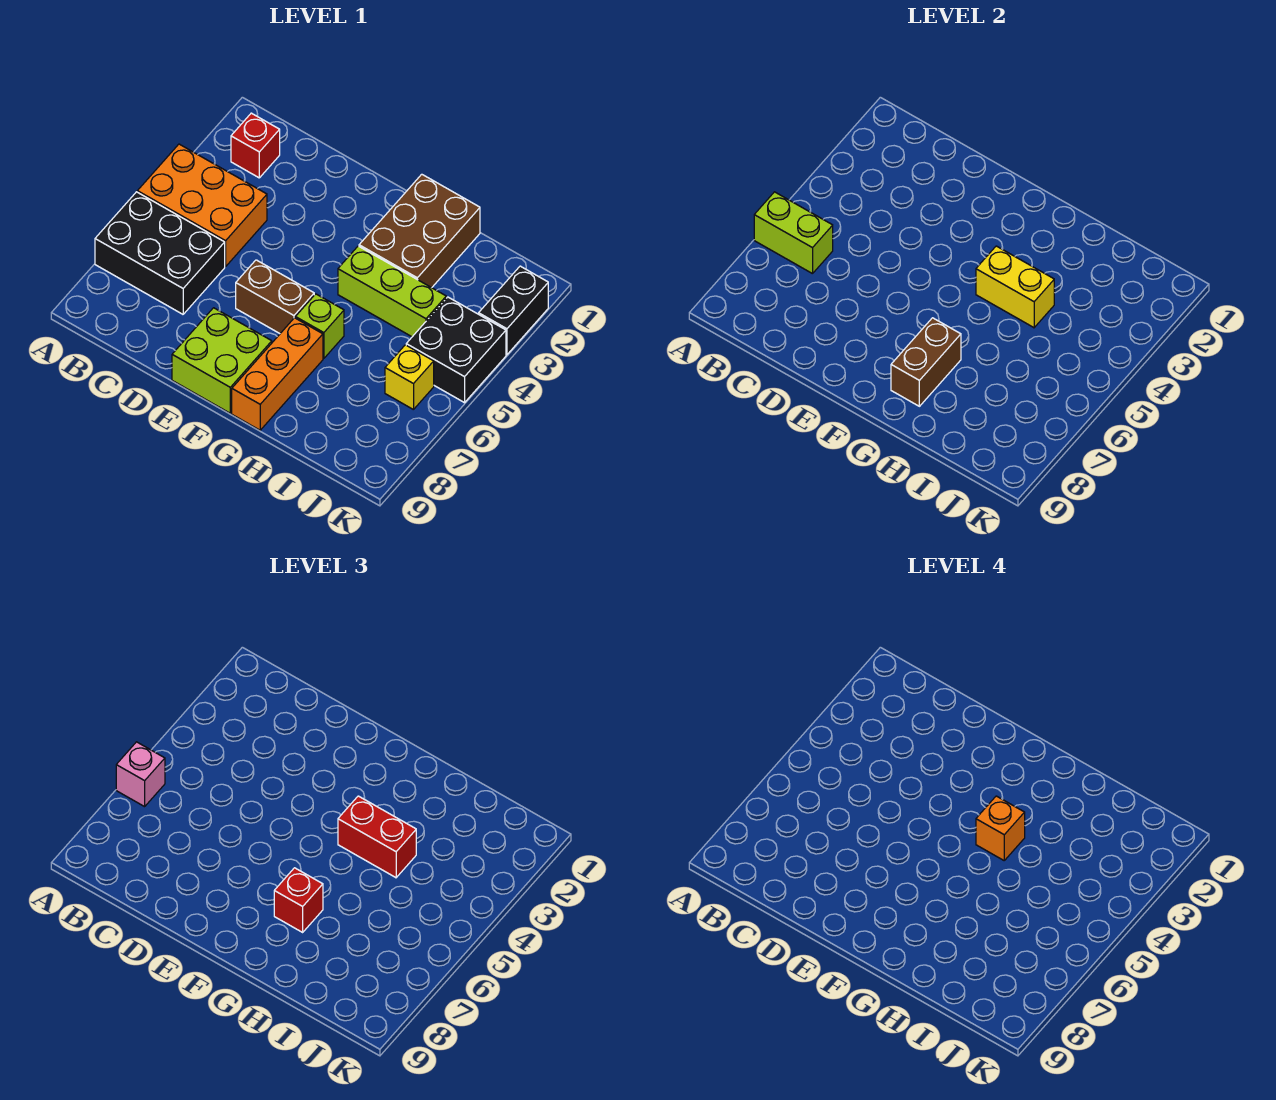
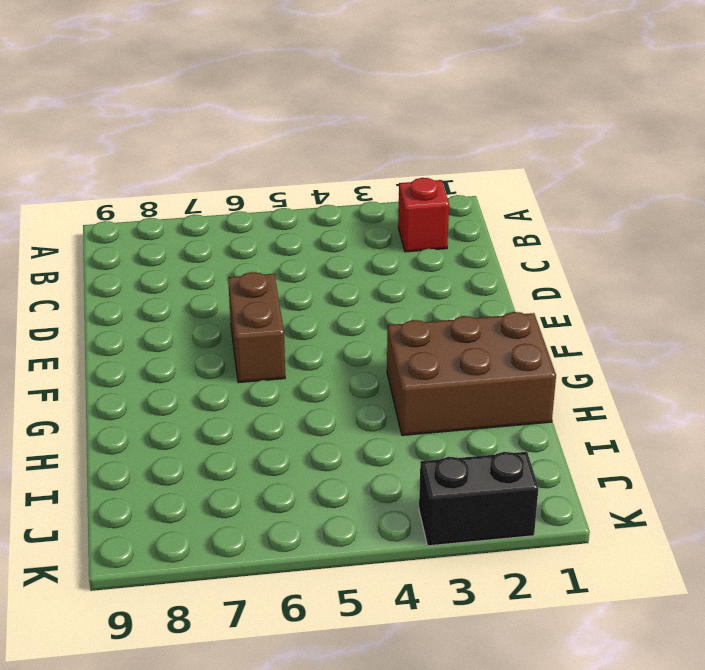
none -> orange brick A4:C5 level 1
none -> black brick A6:C7 level 1
none -> lime brick E8:F9 level 1

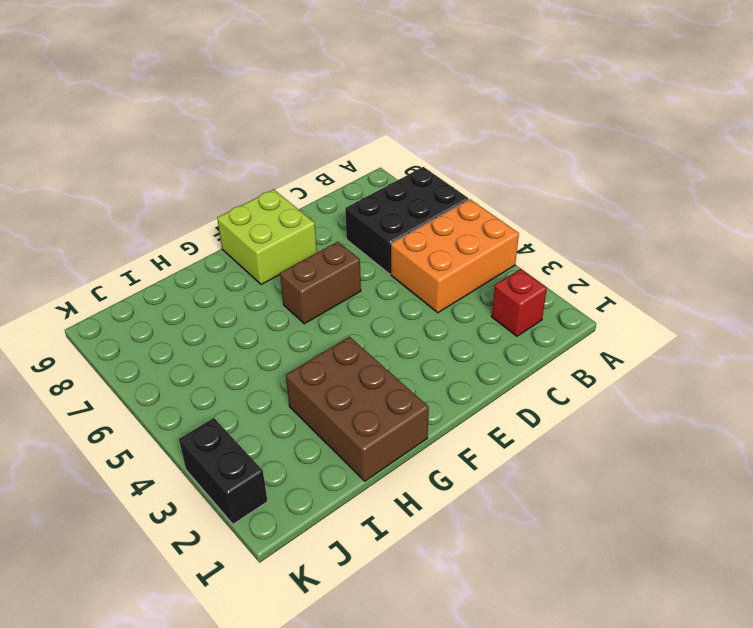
none -> lime brick G4:I4 level 1
none -> lime brick G6 level 1
none -> orange brick G7:G9 level 1

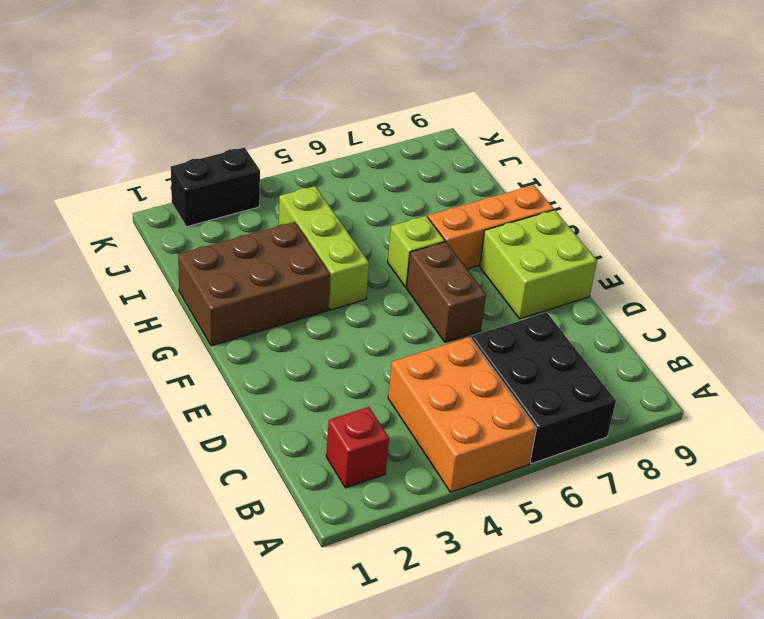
none -> black brick J4:K5 level 1
none -> yellow brick J6 level 1
none -> lime brick A6:B6 level 2

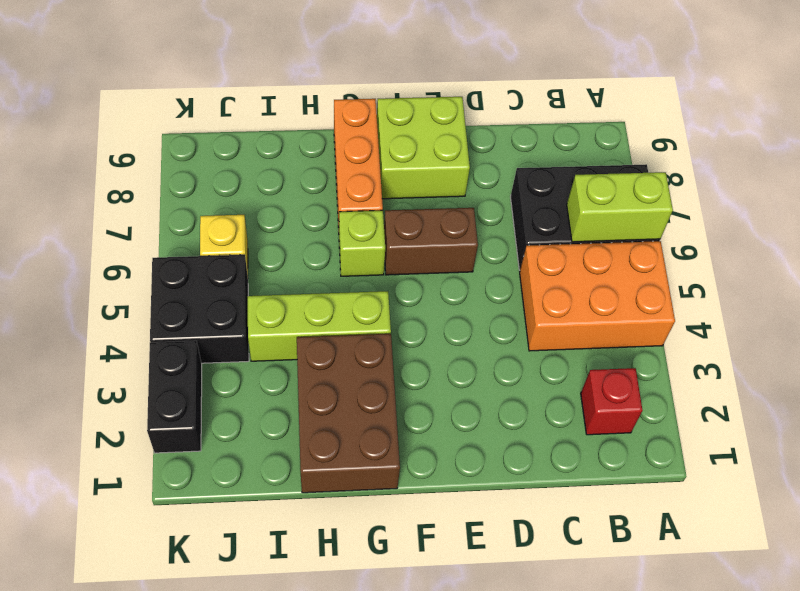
none -> yellow brick G4:H4 level 2
none -> brown brick G7:G8 level 2
none -> pink brick A6 level 3

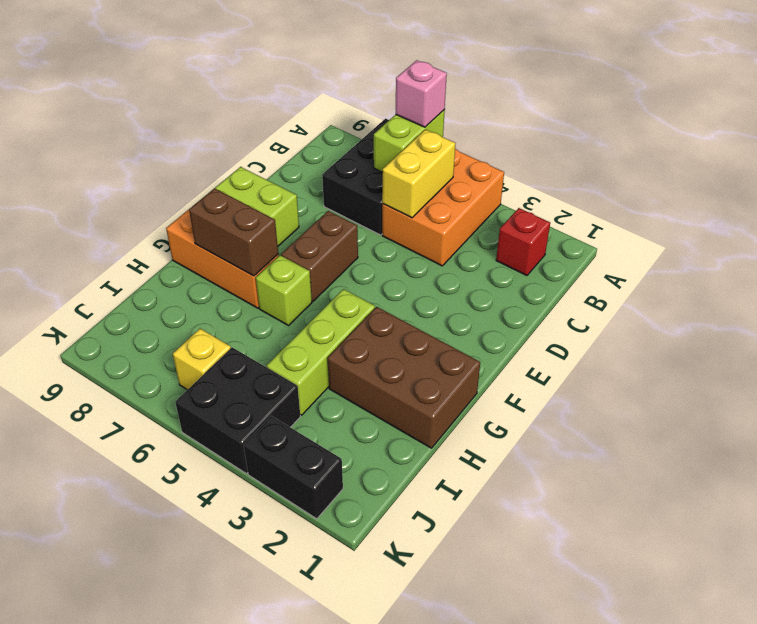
yellow brick B5:C5 level 2 -> yellow brick G4:H4 level 2
none -> red brick G4:H4 level 3
none -> red brick G7 level 3
none -> orange brick G4 level 4

